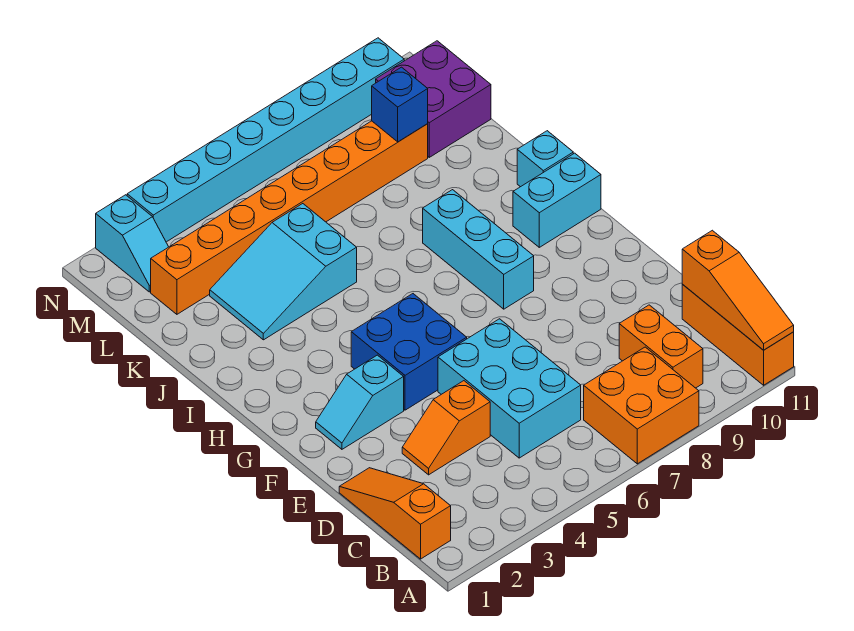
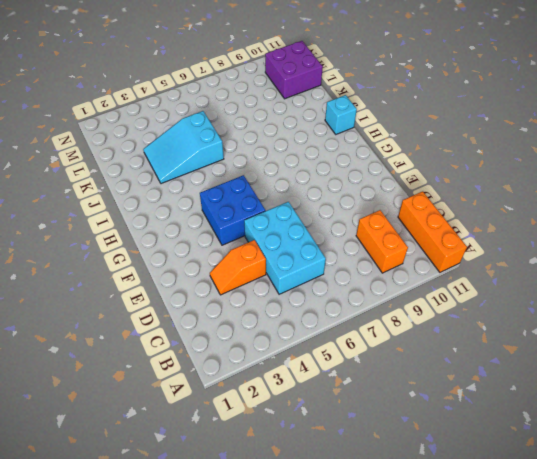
none -> orange brick A7:B8 level 1
none -> orange slope B1:D1 level 1 top B
none -> cyan slope F2:F3 level 1 top 3

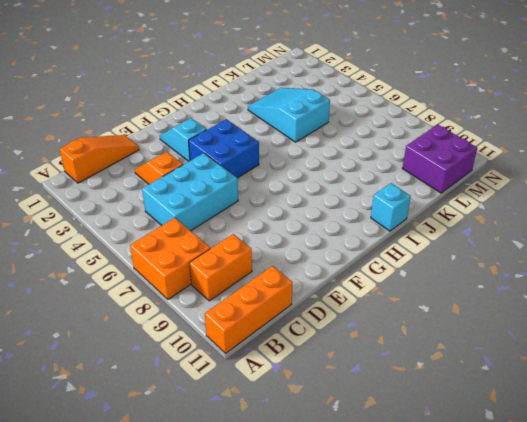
none -> cyan brick G8:I8 level 1
none -> cyan brick H10:H11 level 1
none -> orange brick L2:L9 level 1

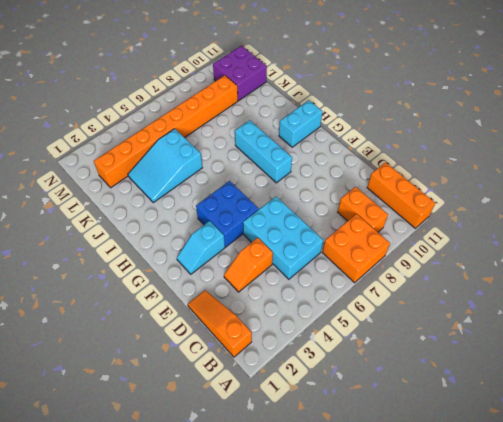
none -> cyan brick I11 level 1
none -> cyan slope M2:N2 level 1 top N
none -> cyan brick N3:N10 level 1

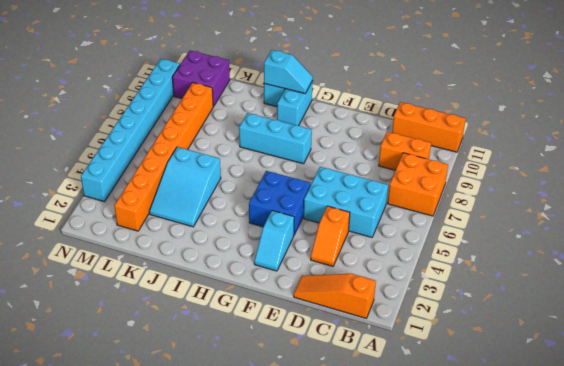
cyan slope H11:I11 level 2 top I -> cyan slope M2:N2 level 1 top N
none -> orange slope A11:C11 level 2 top C
none -> blue brick L9 level 2

